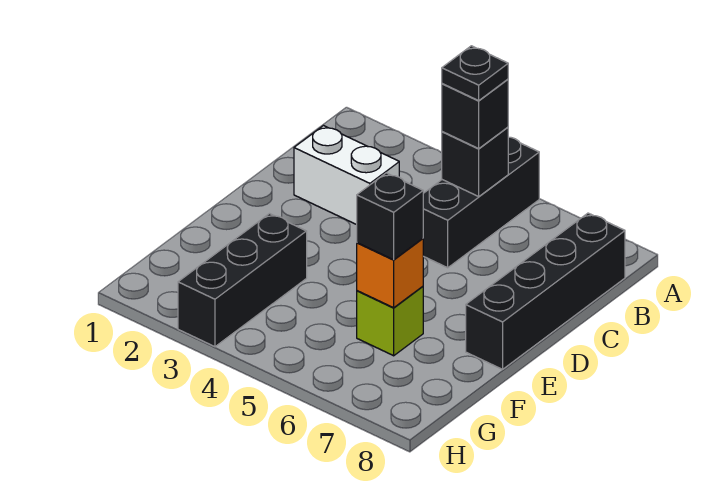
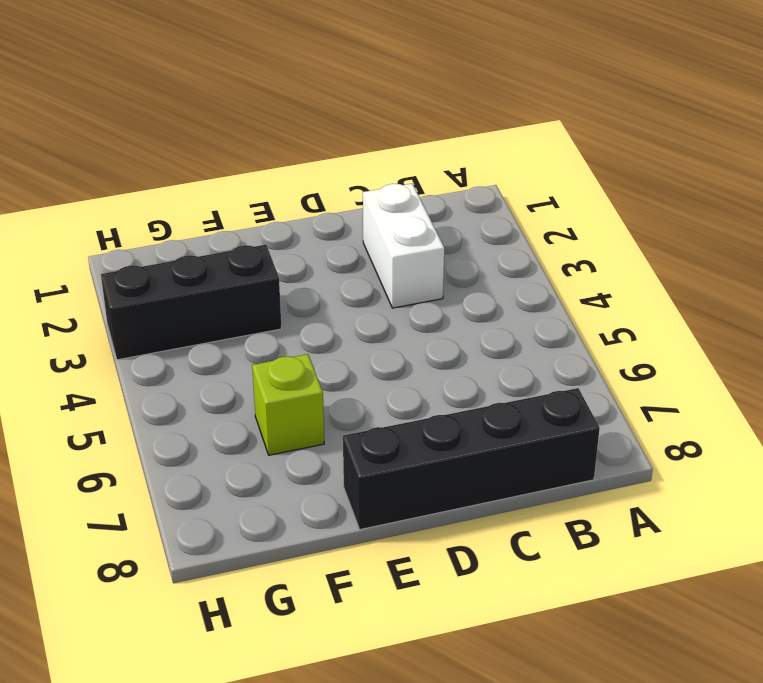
none -> black brick A5:C5 level 1
none -> black brick B5 level 2

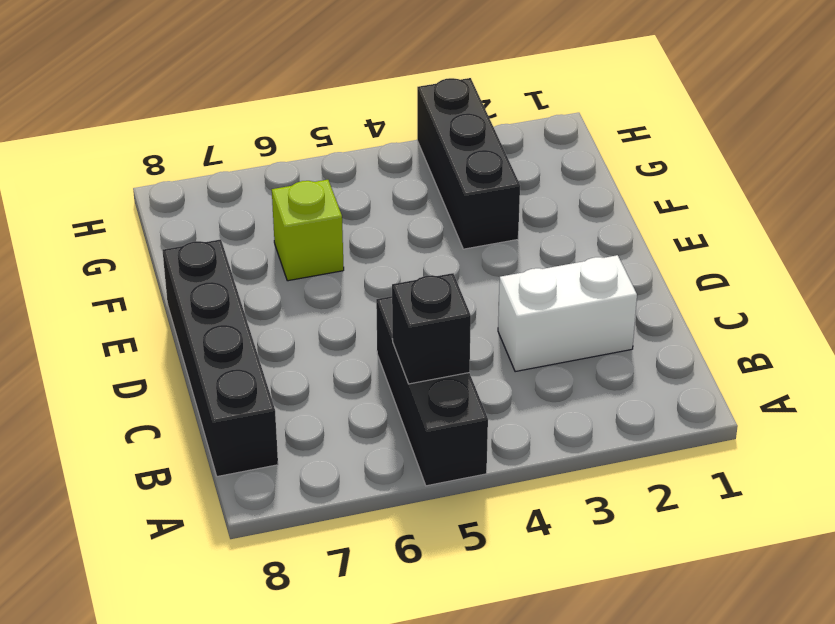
none -> orange brick F6 level 2
none -> black brick B5 level 3

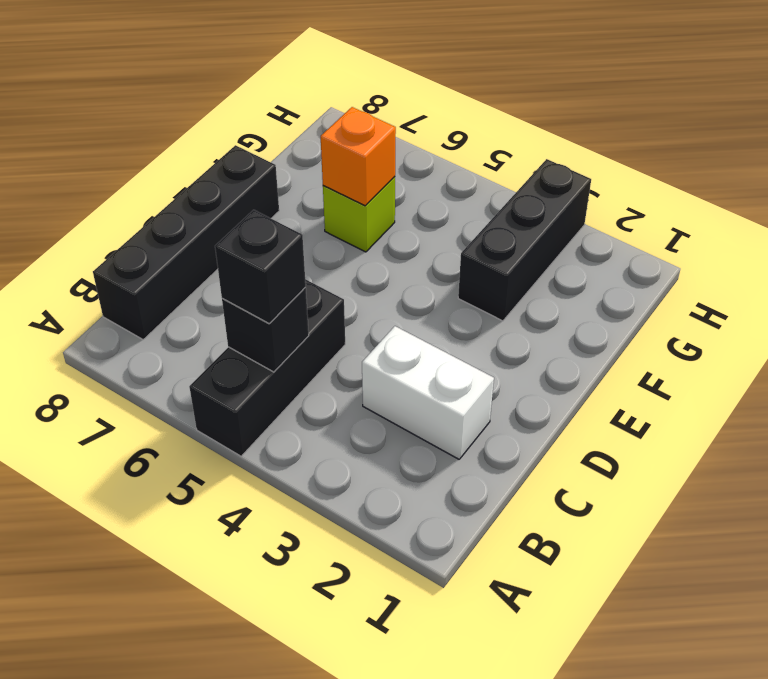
none -> black brick F6 level 3
none -> black plate B5 level 4

